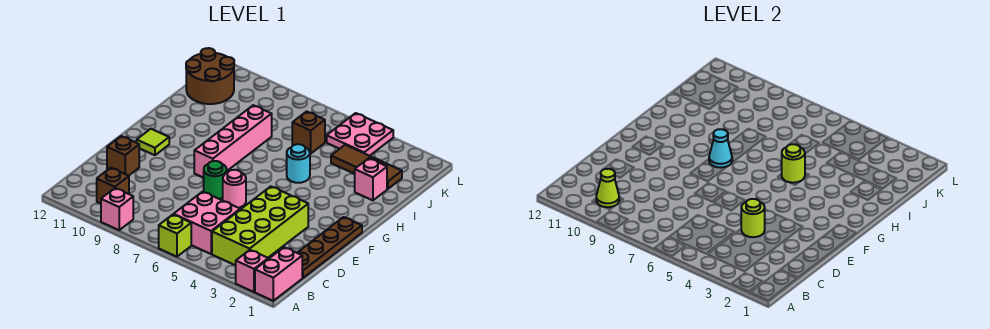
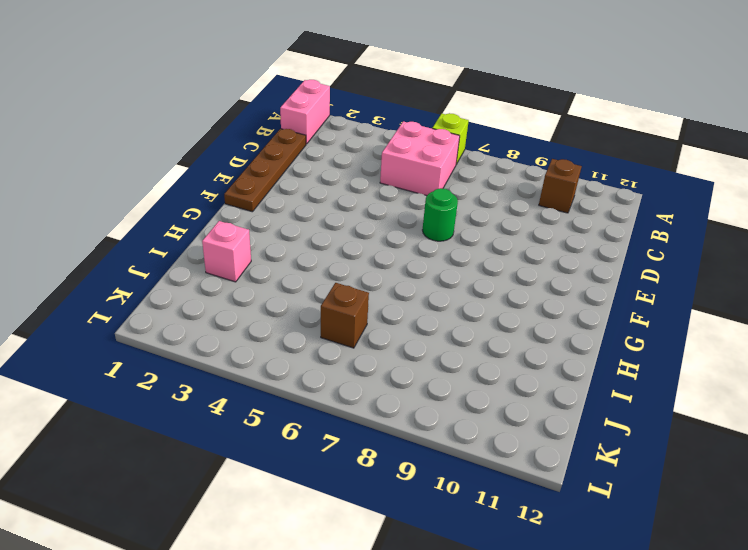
none -> pink brick A2 level 1
none -> pink brick A9 level 1
none -> lime brick B3:E4 level 1

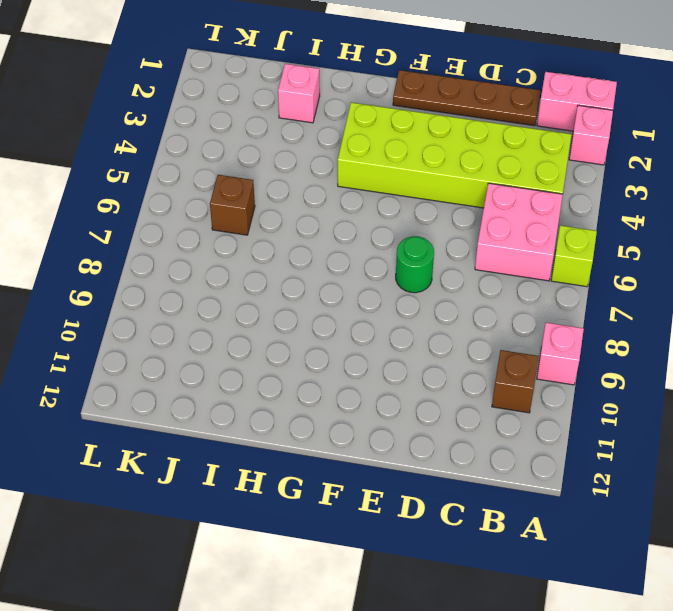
lime brick B3:G4 level 1 -> lime brick B3:E4 level 1
none -> brown brick D11 level 1
none -> pink round brick E6 level 1
none -> pink brick F8:I8 level 1

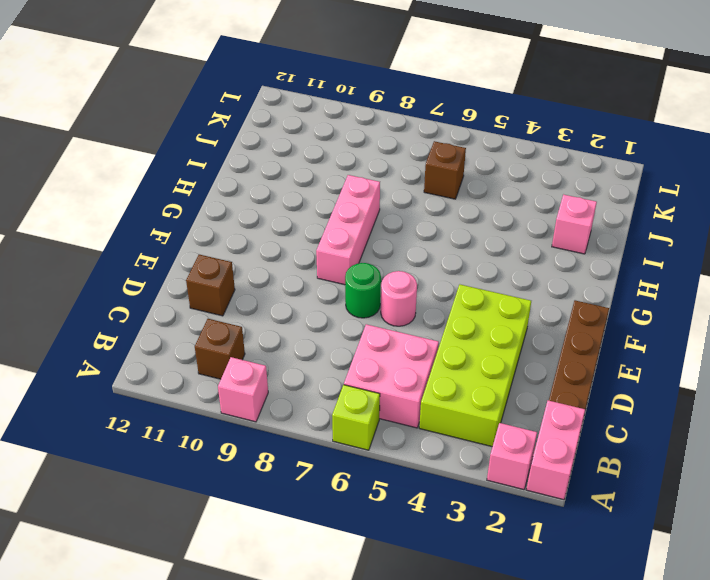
pink brick F8:H8 level 1 -> pink brick F8:I8 level 1
none -> lime tile F11 level 1
none -> cyan round brick H5 level 1
none -> brown tile J2:J4 level 1

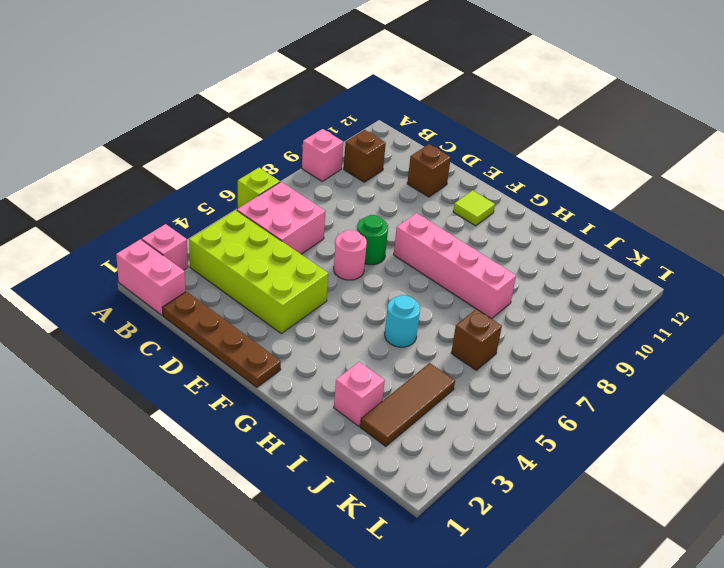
none -> brown round brick J11:K12 level 1
none -> pink plate K4:L5 level 1
none -> lime cone B10 level 2

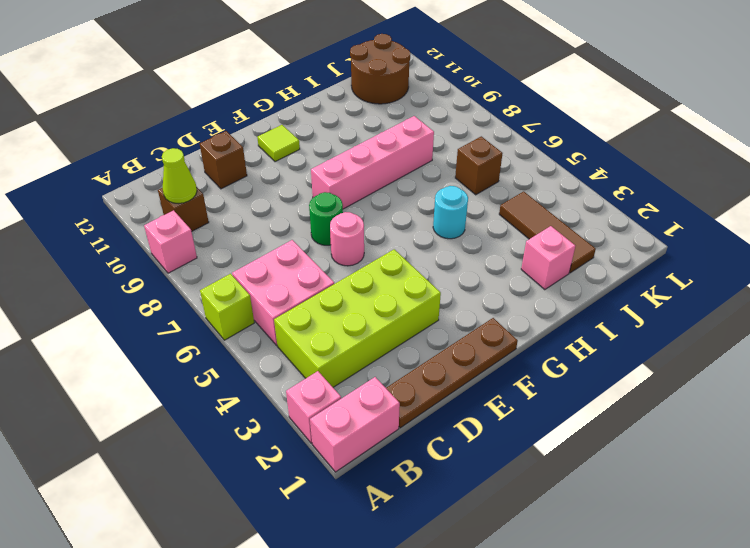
none -> pink plate K4:L5 level 1
none -> lime round brick D4 level 2
none -> cyan cone G8 level 2

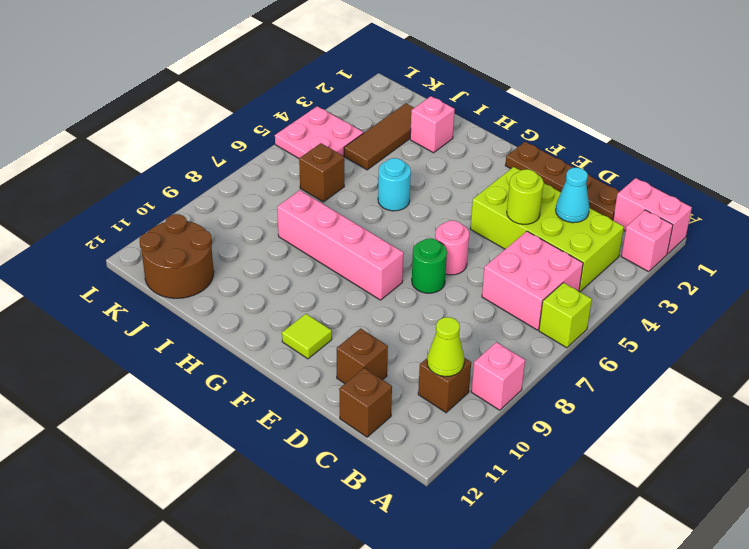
cyan cone C3 level 2 -> cyan cone G8 level 2
brown brick C12 level 1 -> none
none -> lime round brick H5 level 2

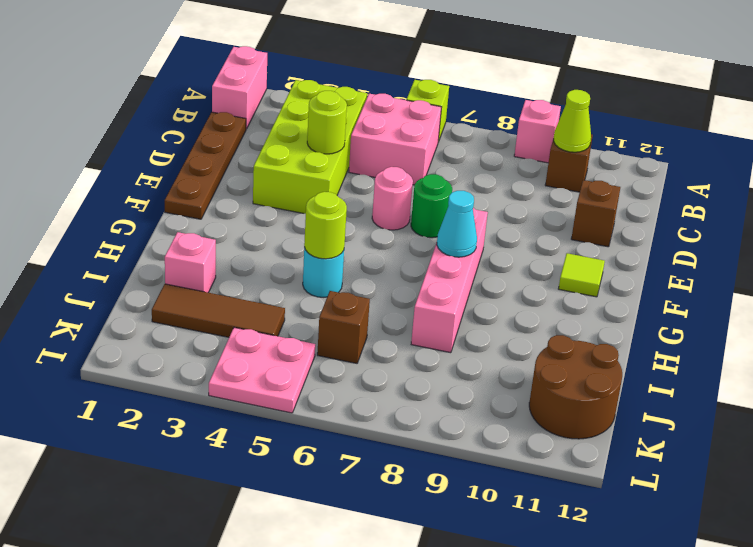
none -> pink brick A2 level 1

